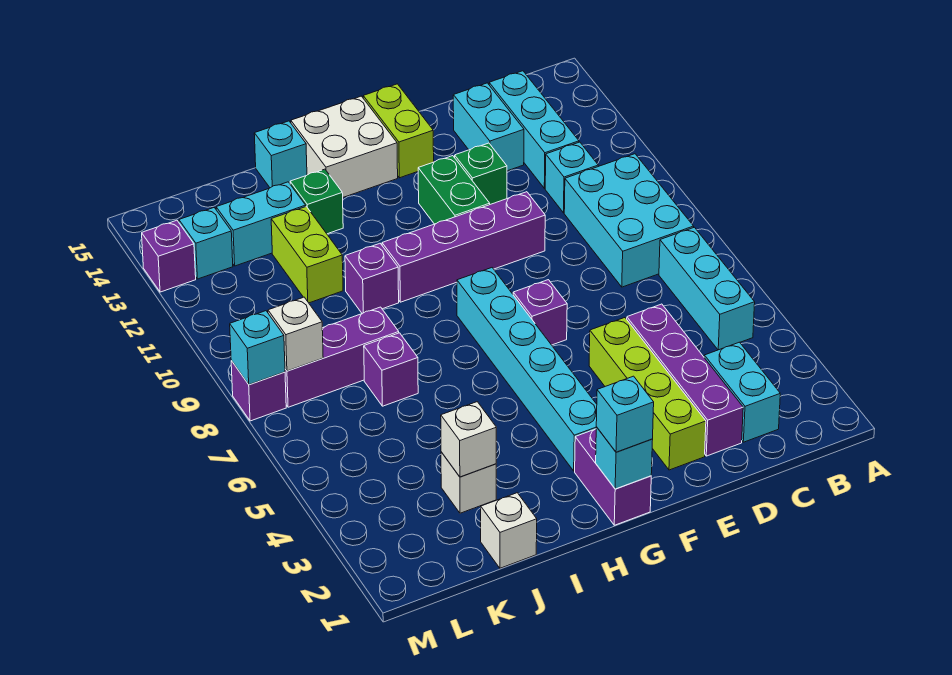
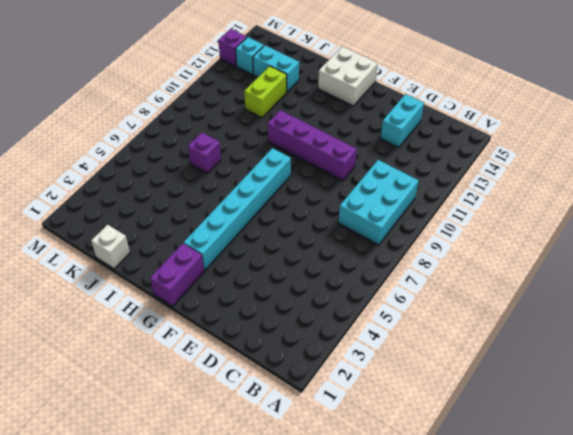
none -> cyan brick B5:B7 level 1
none -> cyan brick C2:C3 level 1
none -> cyan brick C11 level 1
none -> cyan brick C12:C14 level 1

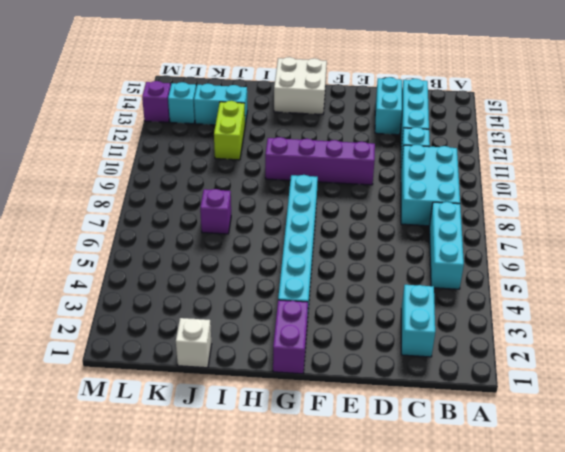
none -> purple brick D2:D5 level 1
none -> lime brick E2:E5 level 1
none -> green brick E12 level 1
none -> purple brick F7 level 1

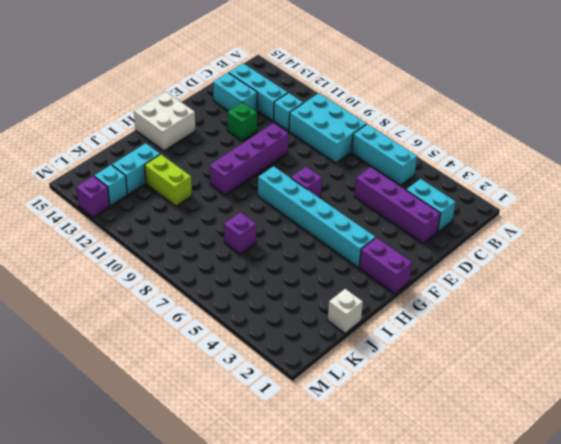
none -> lime brick E2:E5 level 1
none -> green brick F11:F12 level 1
none -> lime brick F14:F15 level 1
none -> purple brick I10 level 1

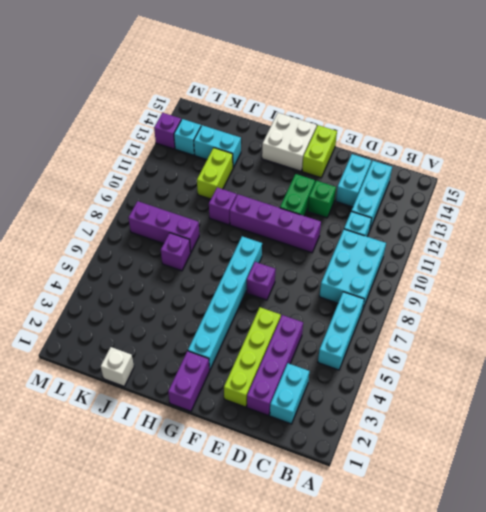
none -> green brick I13 level 1
none -> cyan brick I15 level 1
none -> white brick J3 level 1
none -> purple brick M8 level 1

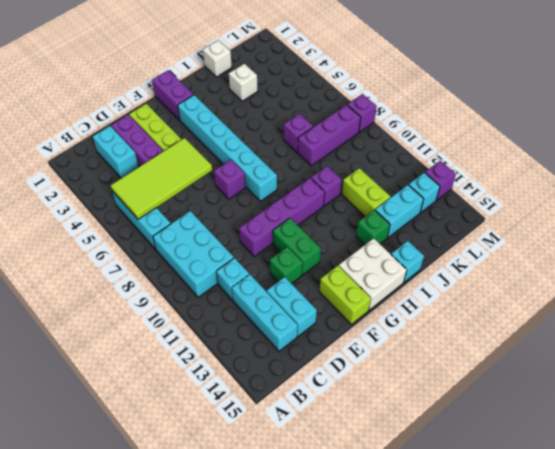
lime tile B5:E6 level 2 -> none
none -> cyan brick G1 level 2
none -> white brick J3 level 2
none -> white brick L8 level 2
none -> cyan brick M8 level 2

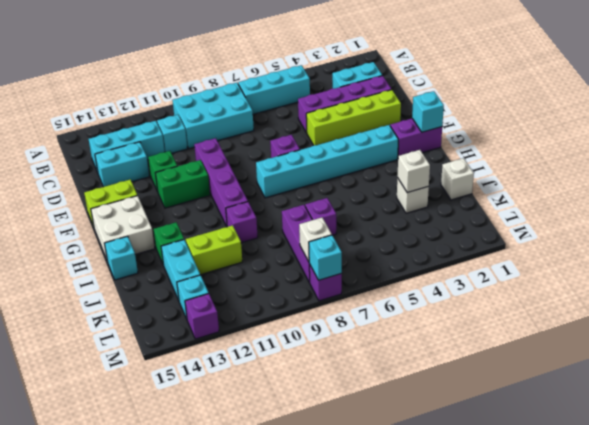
none -> cyan brick G1 level 3

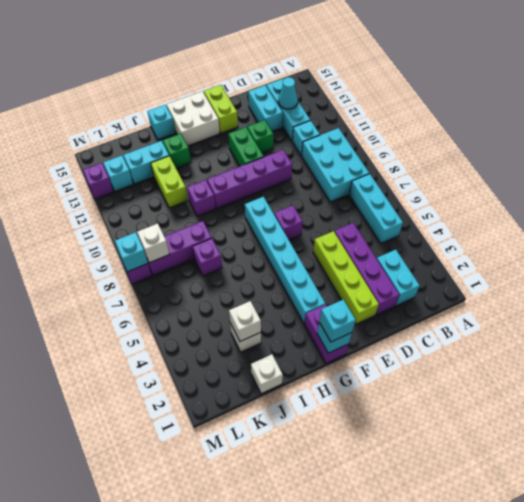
cyan cone C13 level 2 -> none

